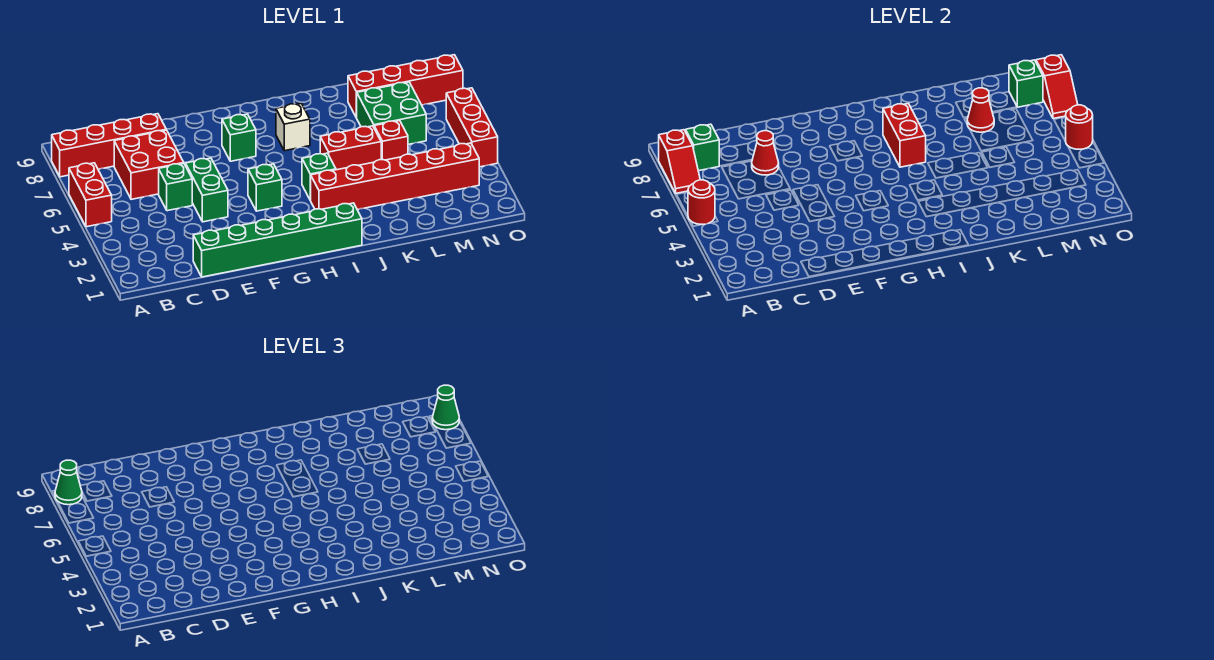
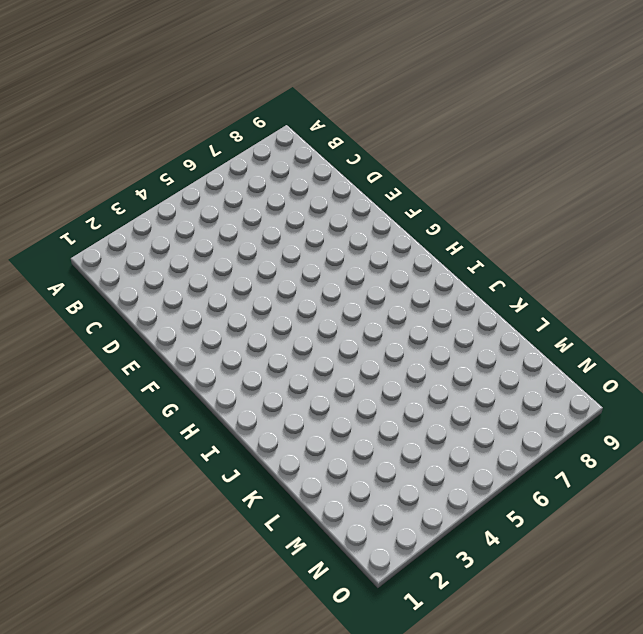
none -> red brick A5:A6 level 1
none -> red brick A8:D8 level 1
none -> red brick C6:D7 level 1

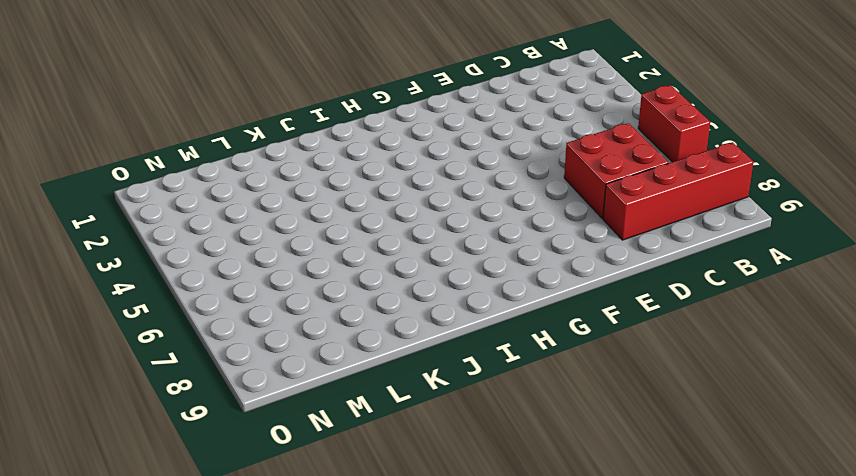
none -> green brick D1:I1 level 1
none -> green brick D5 level 1
none -> green brick E4:E5 level 1

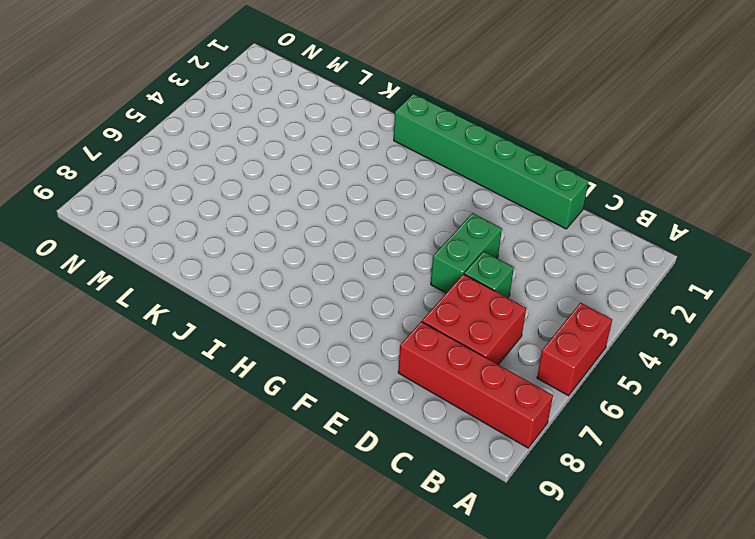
none -> green brick G4 level 1
none -> green brick G7 level 1
none -> red brick I3:N3 level 1

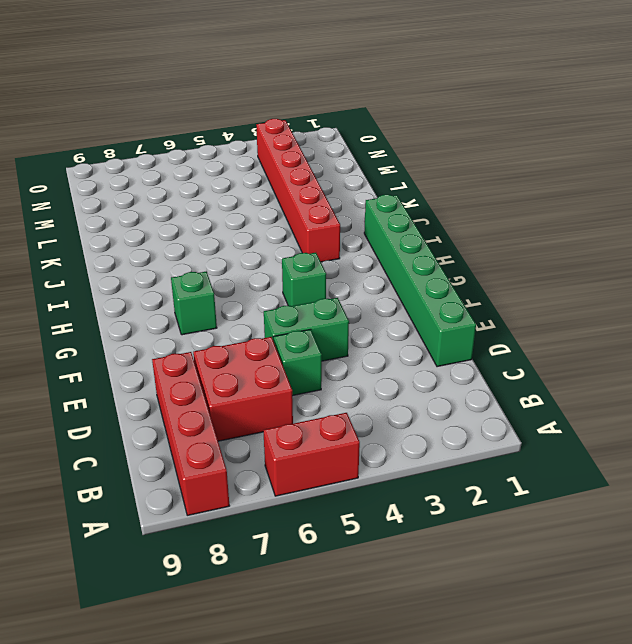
none -> green brick I4 level 1
none -> white brick I7 level 1
none -> red brick J5:K5 level 1

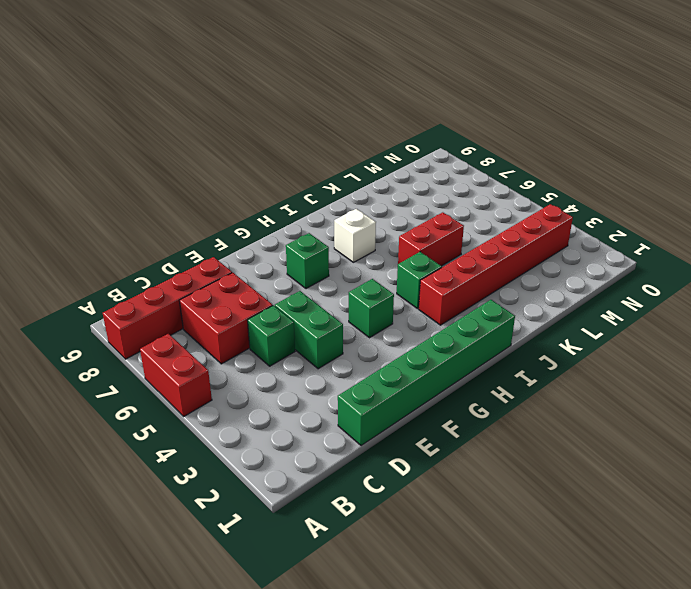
none -> red brick L5 level 1
none -> green brick L6:M7 level 1
none -> red brick L8:O8 level 1

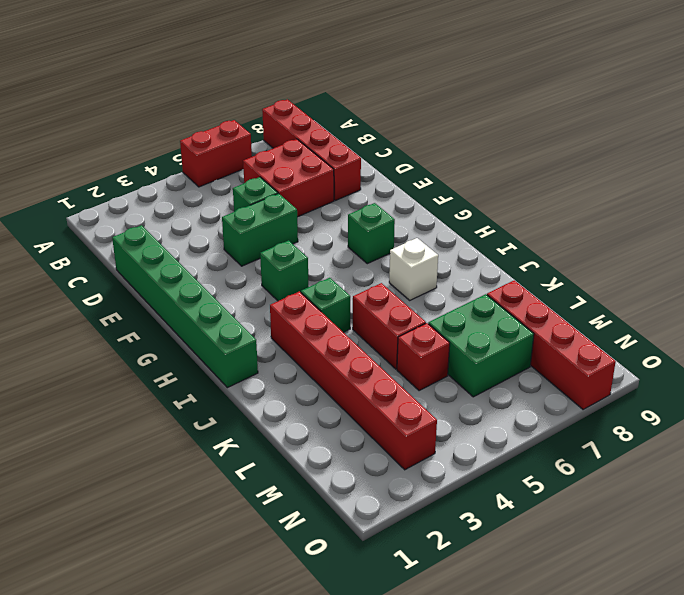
none -> red brick O4:O6 level 1
none -> red round brick A5 level 2
none -> red slope A7:A8 level 2 top 8

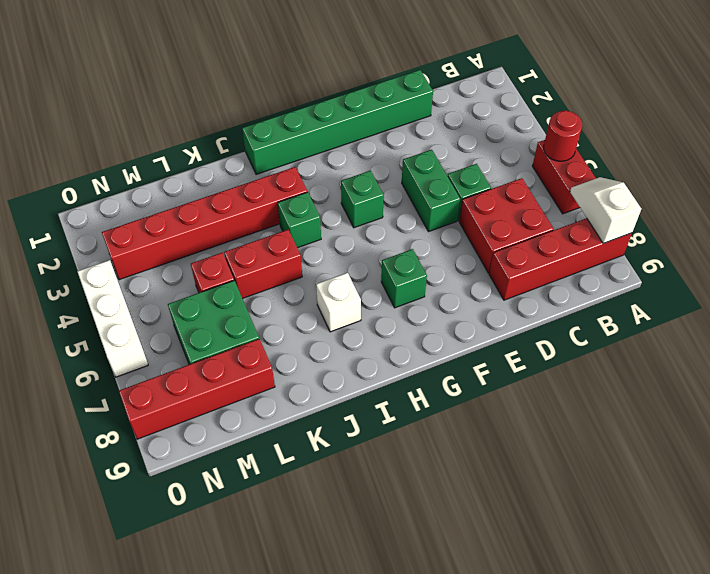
white slope A7:A8 level 2 top 8 -> red slope A7:A8 level 2 top 8
white brick O4:O6 level 1 -> red brick O4:O6 level 1
none -> green brick B8 level 2
none -> red cone D7 level 2
none -> red brick I6:I7 level 2

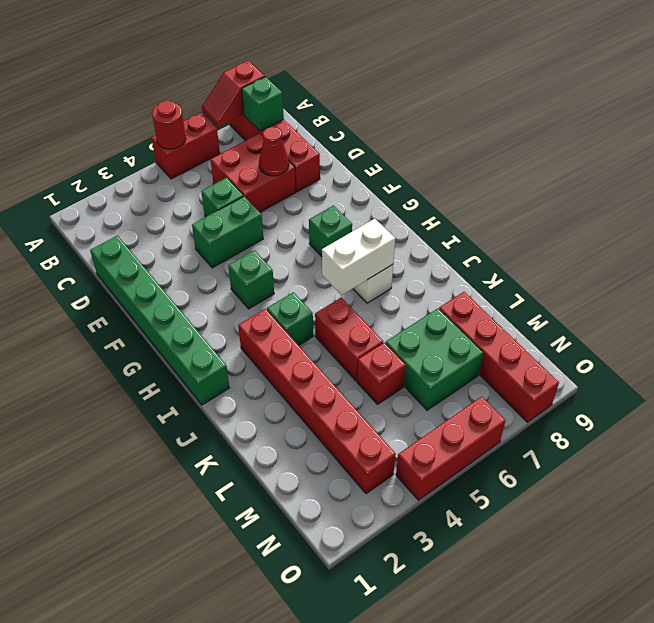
white brick I6:I7 level 2 -> red brick I6:I7 level 2
none -> red cone L7 level 2
none -> green brick N8 level 2
none -> red round brick O5 level 2

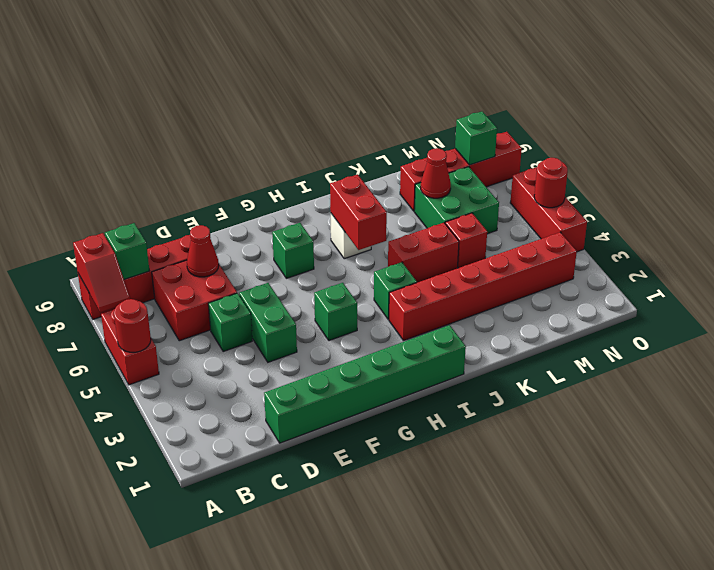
none -> red slope O7:O8 level 2 top 8
none -> green cone A8 level 3
none -> green cone O8 level 3

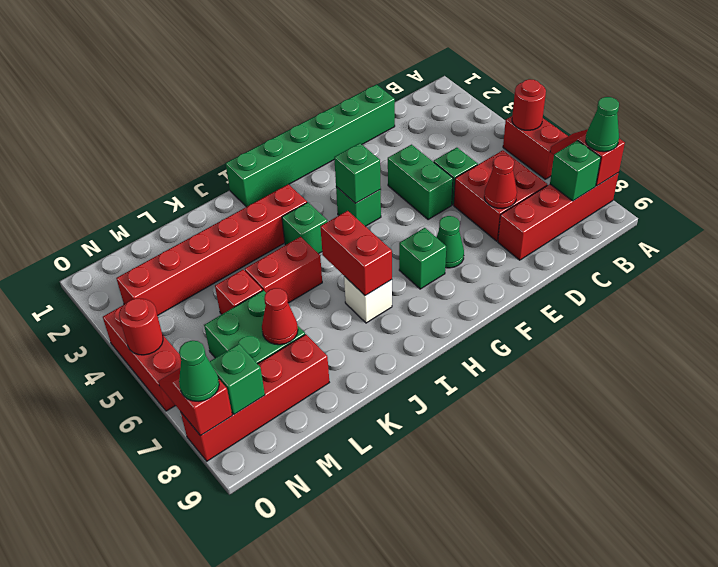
green cone F7 level 1 -> none
green brick G4 level 2 -> none

